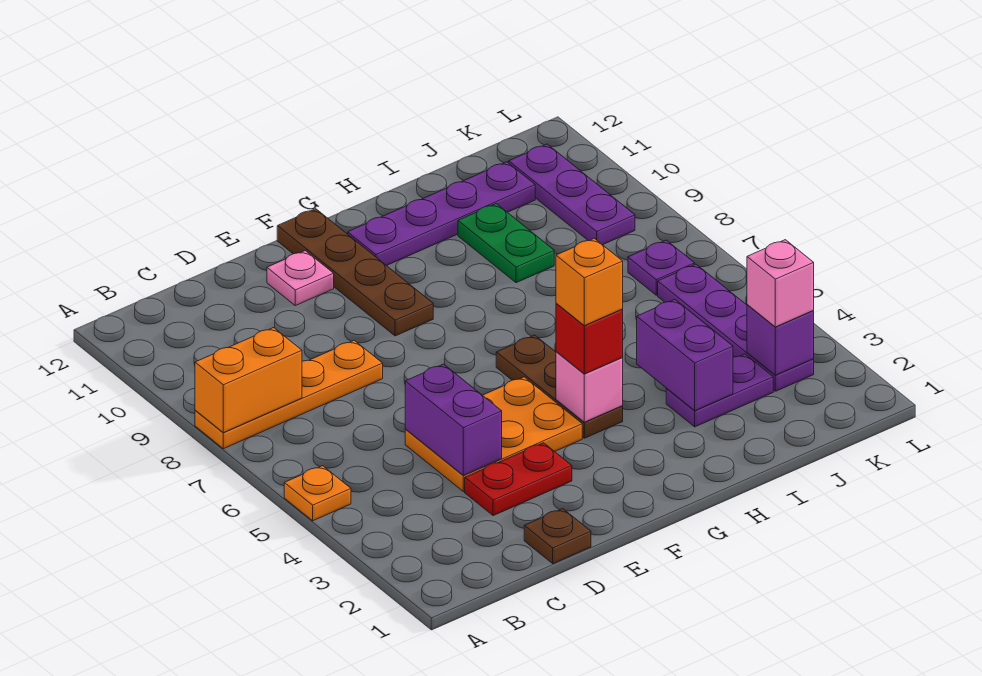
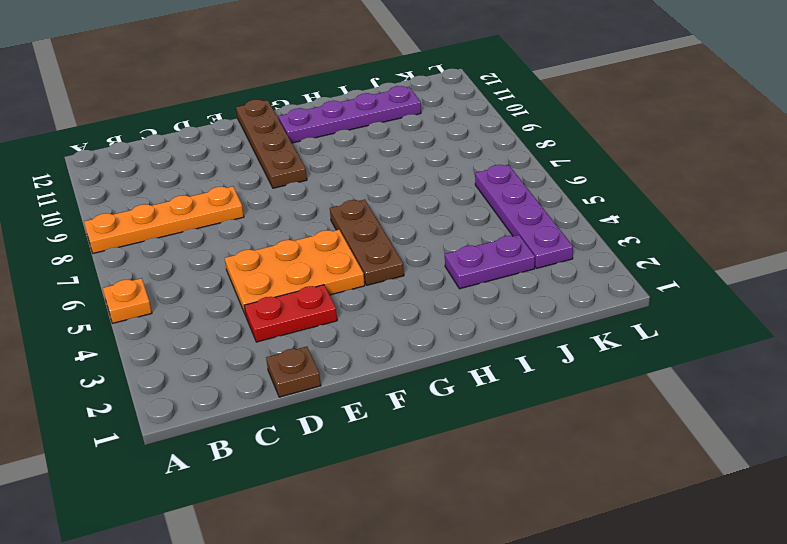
none -> pink plate E11 level 1
none -> green plate I9:I10 level 1
none -> purple plate K7 level 1

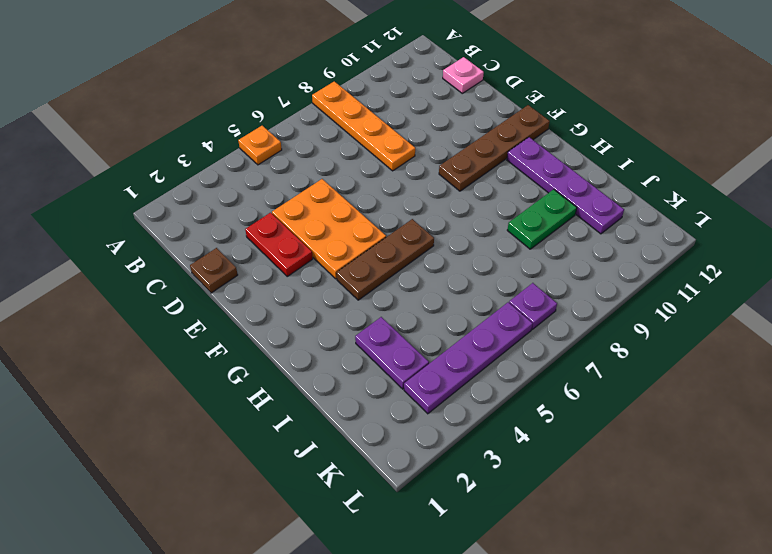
pink plate C12 level 1 -> pink plate E11 level 1
none -> purple plate K9:K11 level 1
none -> orange brick A8:B8 level 2
none -> purple brick D4:D5 level 2

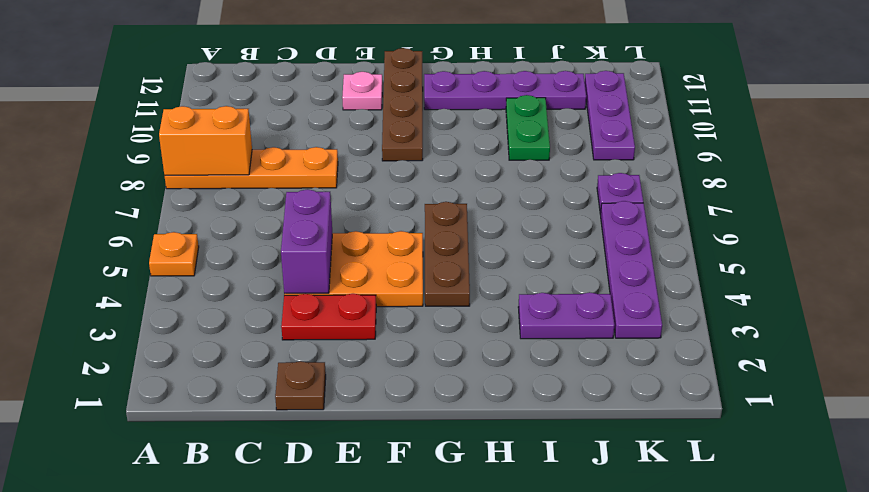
none -> pink brick G4 level 2
none -> purple brick I3:I4 level 2
none -> purple brick K3 level 2

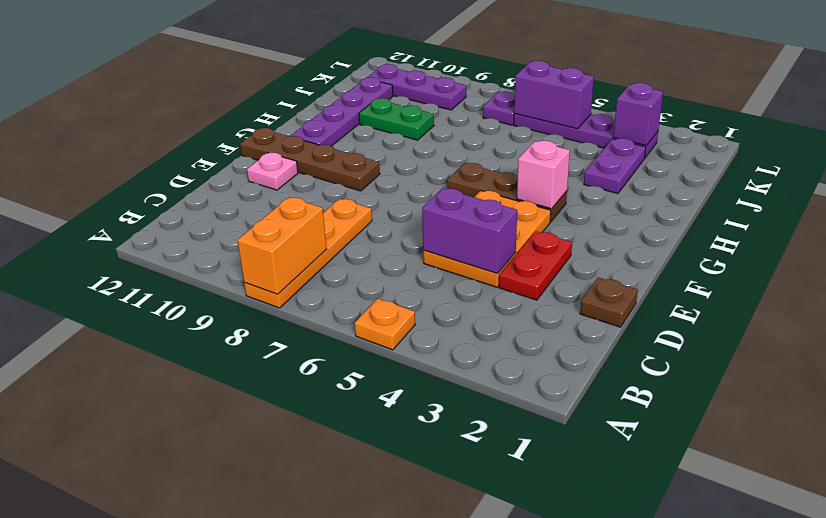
purple brick K5:K6 level 2 -> purple brick I3:I4 level 2
none -> red brick G4 level 3
none -> pink brick K3 level 3
none -> orange brick G4 level 4

